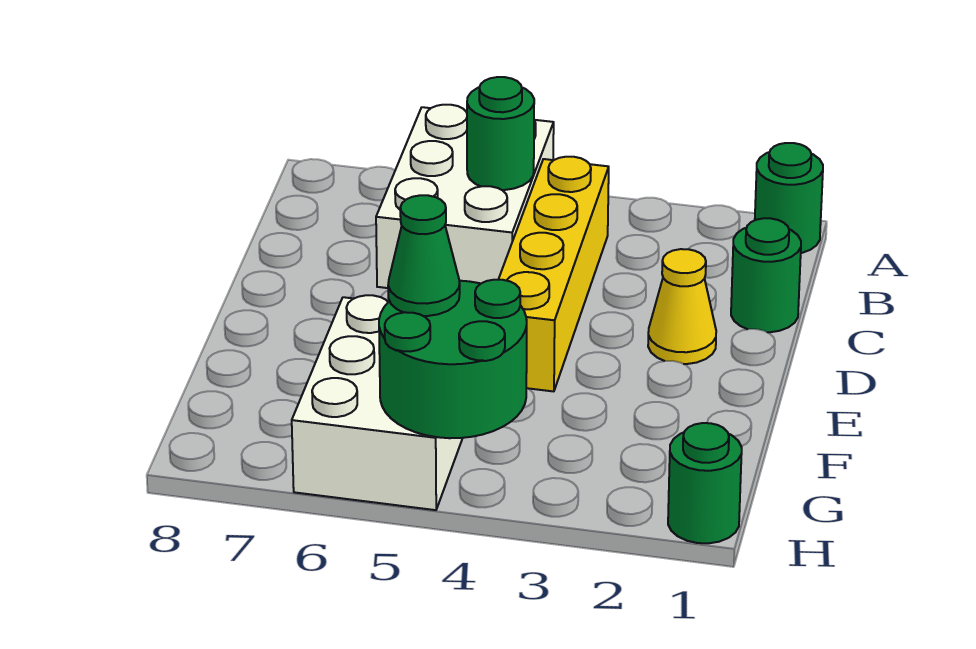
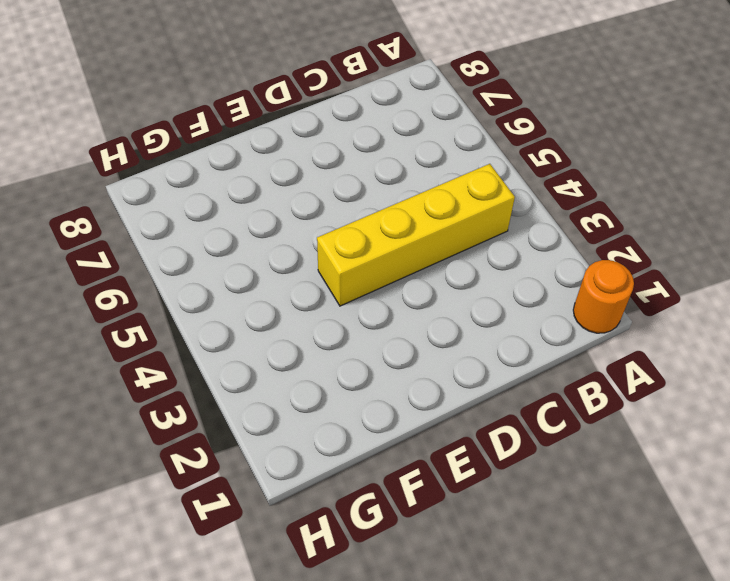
orange round brick A1 level 1 -> green round brick A1 level 1
none -> white brick A5:C6 level 1
none -> green round brick C1 level 1

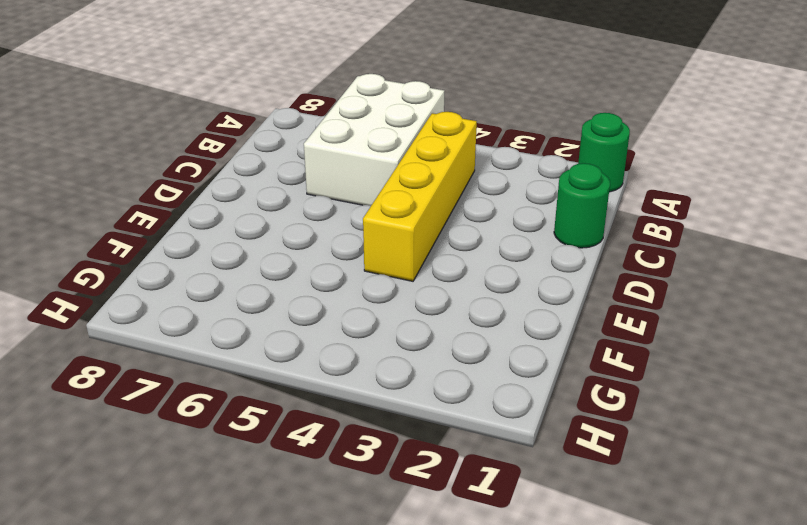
none -> yellow cone D2 level 1
none -> white brick F5:H6 level 1

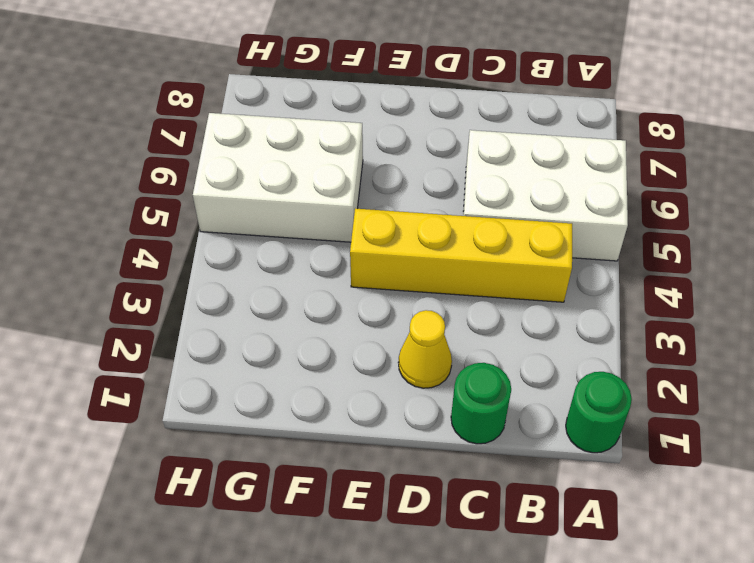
none -> green round brick H1 level 1
none -> green round brick B5 level 2

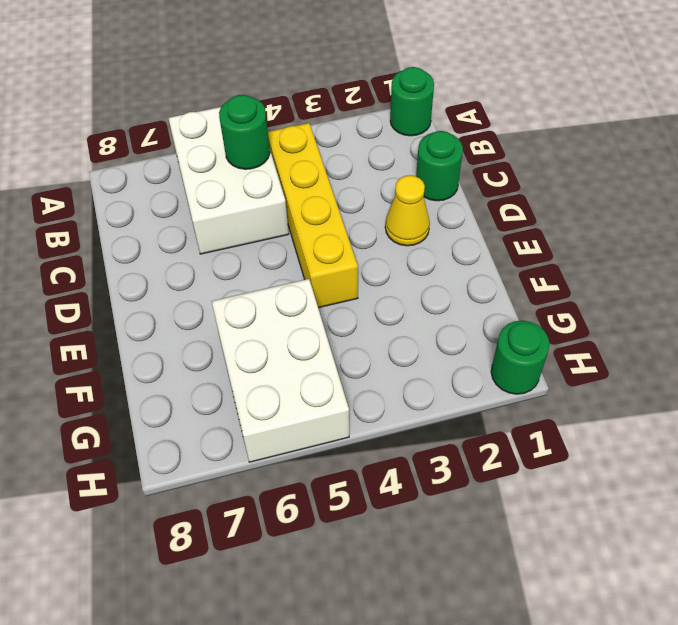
none -> green round brick G4:H5 level 2
none -> green cone G5 level 3

